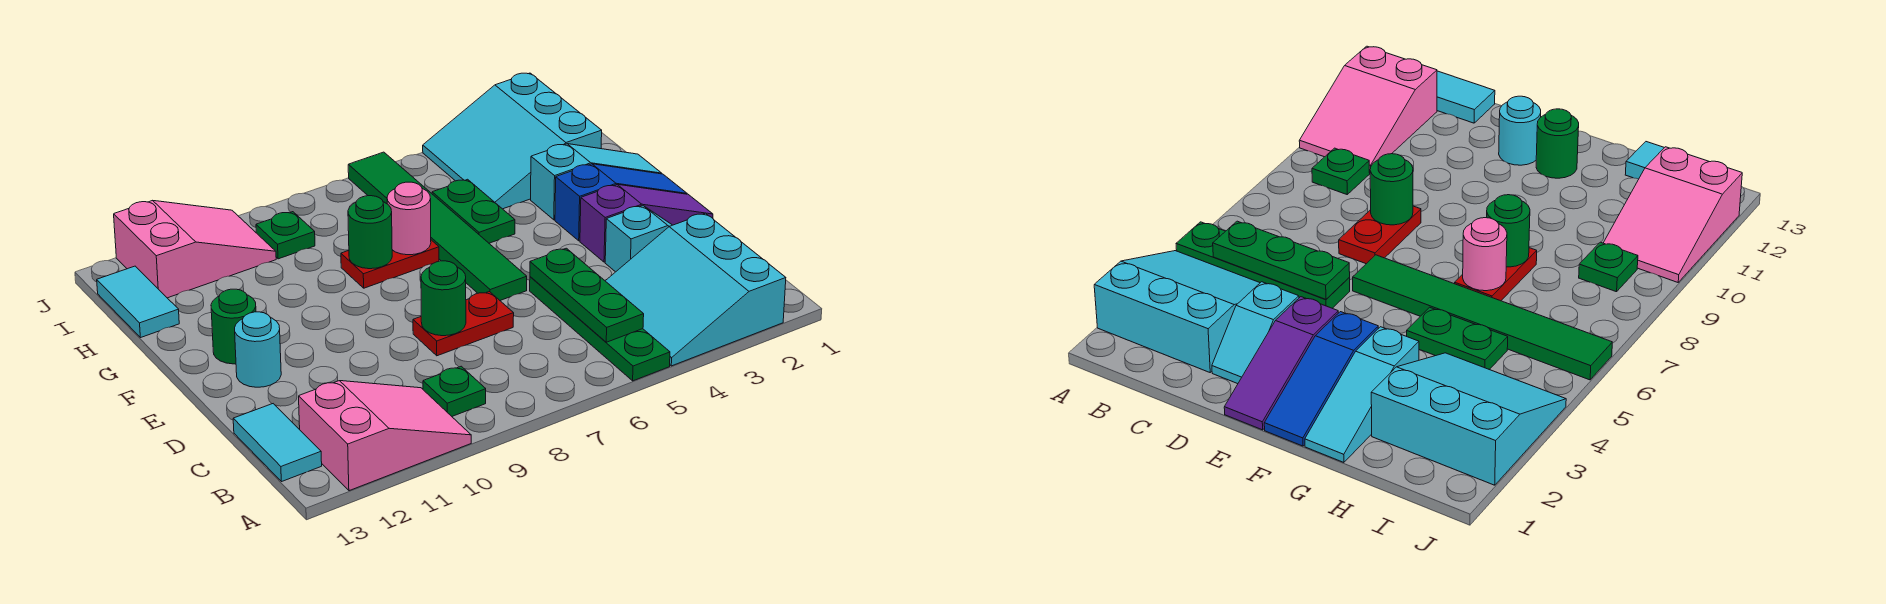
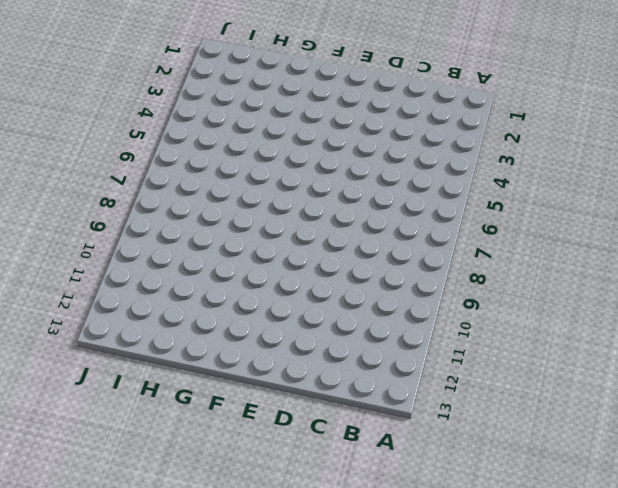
none -> cyan slope A2:C4 level 1 top 2
none -> green plate A5:D5 level 1
none -> pink slope A10:B12 level 1 top 12

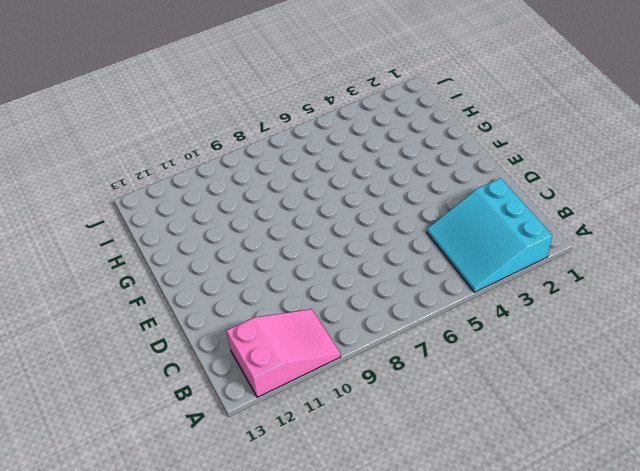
none -> green plate A5:D5 level 1
none -> green plate B9 level 1
none -> cyan tile B13:C13 level 1

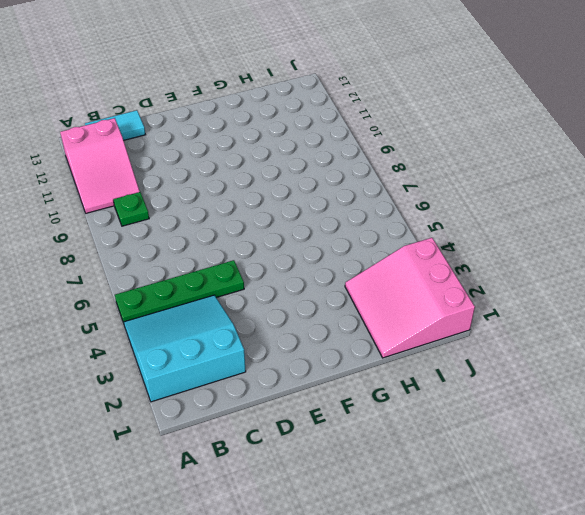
pink slope H1:J3 level 1 top J -> cyan slope H2:J4 level 1 top 2
none -> cyan slope D2:D3 level 1 top 3
none -> red plate D7:D8 level 1
none -> purple slope E1:E3 level 1 top 3

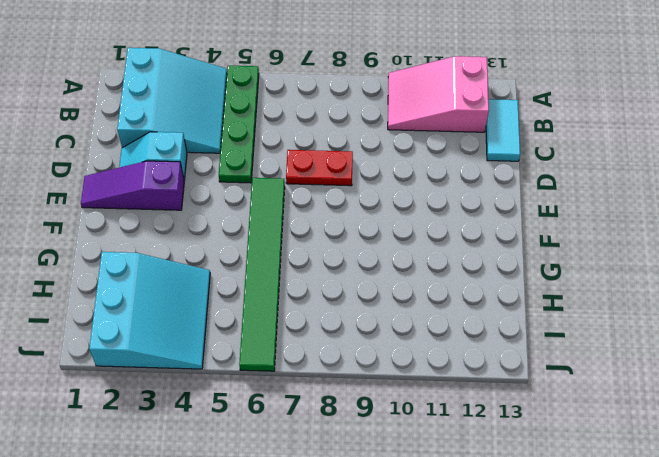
none -> green plate B9 level 1
none -> cyan round brick E12 level 1
none -> blue slope F1:F3 level 1 top 3

